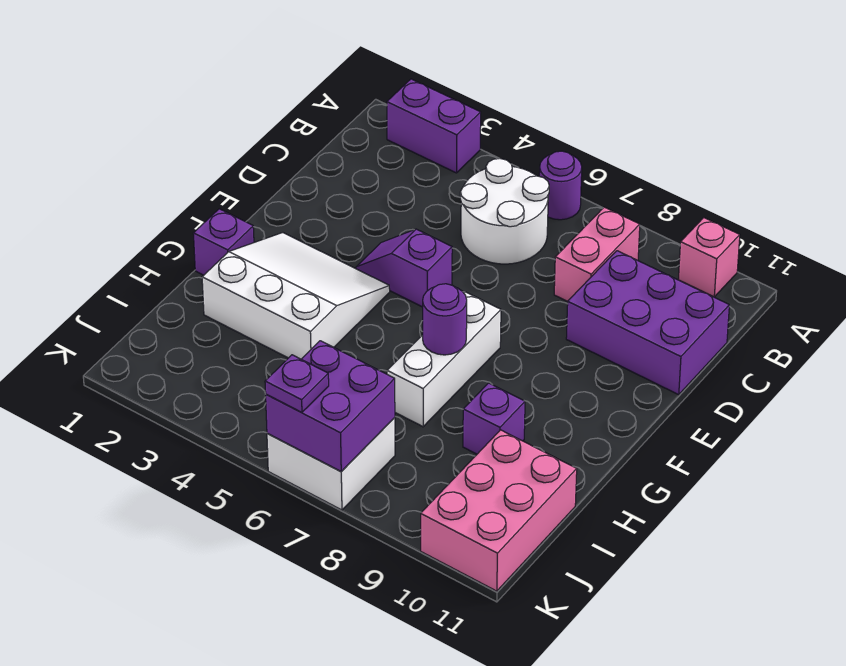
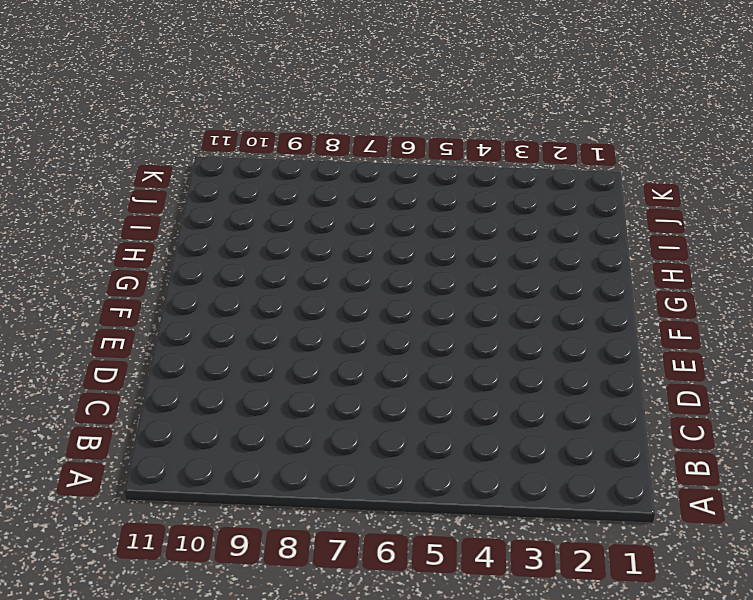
none -> purple brick A2:A3 level 1
none -> purple round brick A6 level 1
none -> pink brick A10 level 1

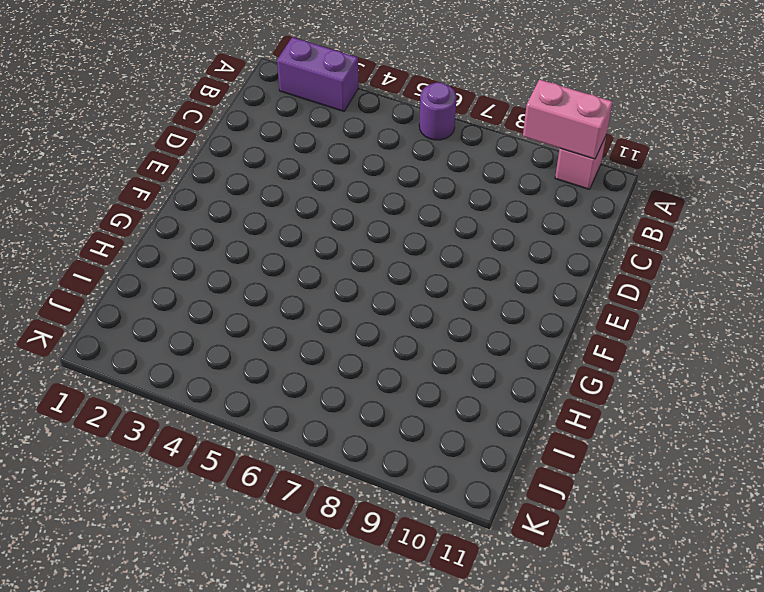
pink brick A9:A10 level 2 -> pink brick B8:C8 level 1
none -> white round brick B5:C6 level 1
none -> purple brick C9:D11 level 1
none -> purple slope E4:E5 level 1 top 5

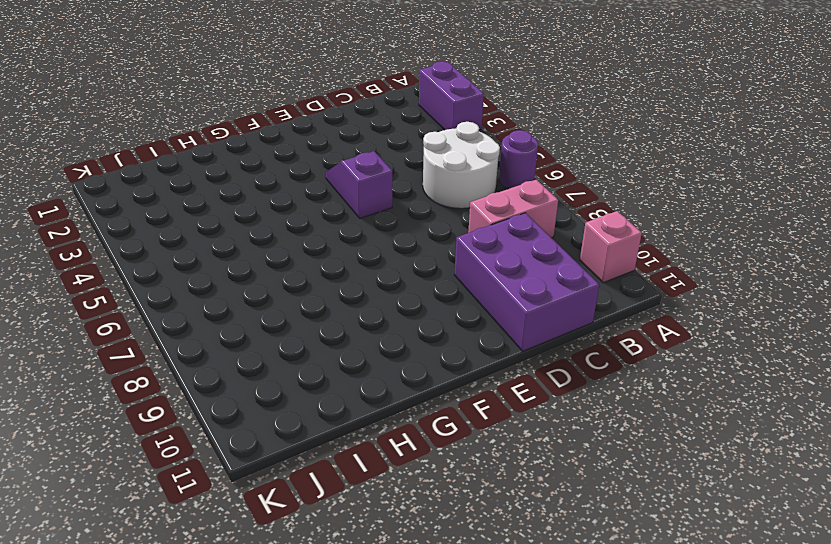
none -> white slope F2:H4 level 1 top H
none -> white brick F7:H7 level 1
none -> purple brick G1 level 1

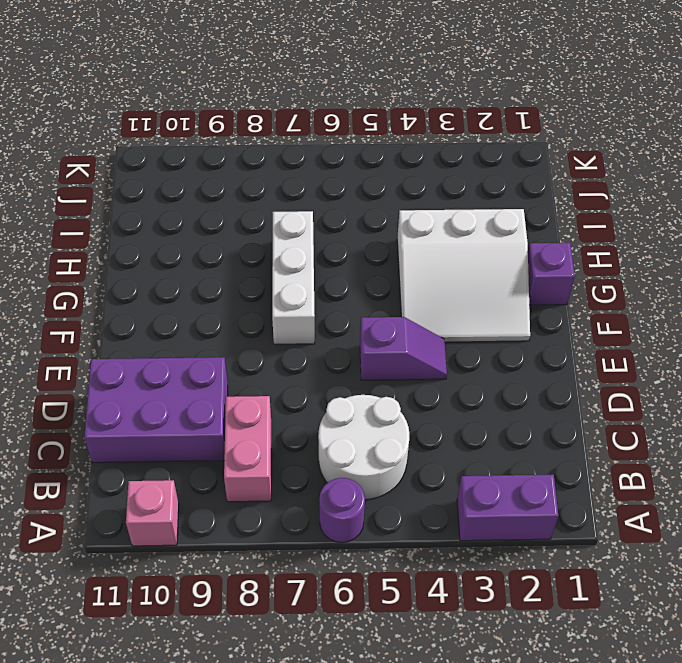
none -> purple brick H9 level 1
none -> pink brick I10:K11 level 1
none -> white brick J6:K7 level 1

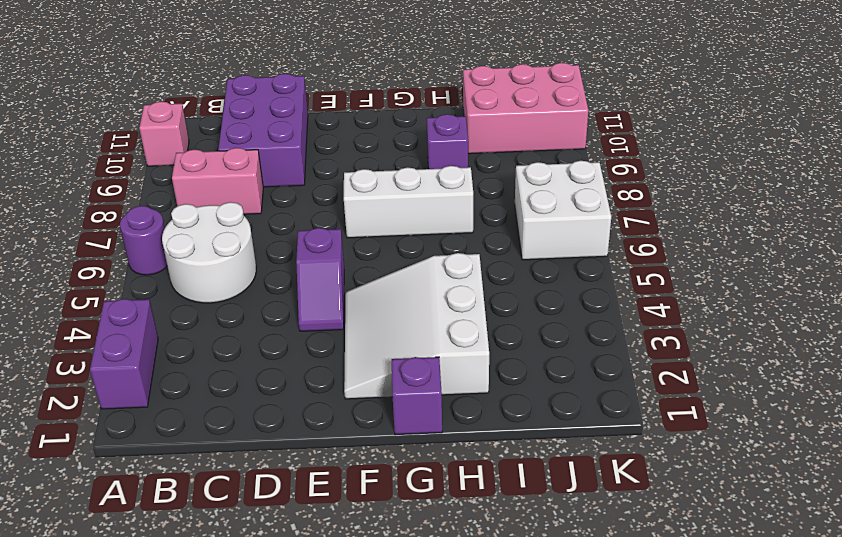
none -> purple round brick G7 level 2
none -> purple brick J6:K7 level 2
none -> purple plate K6 level 3

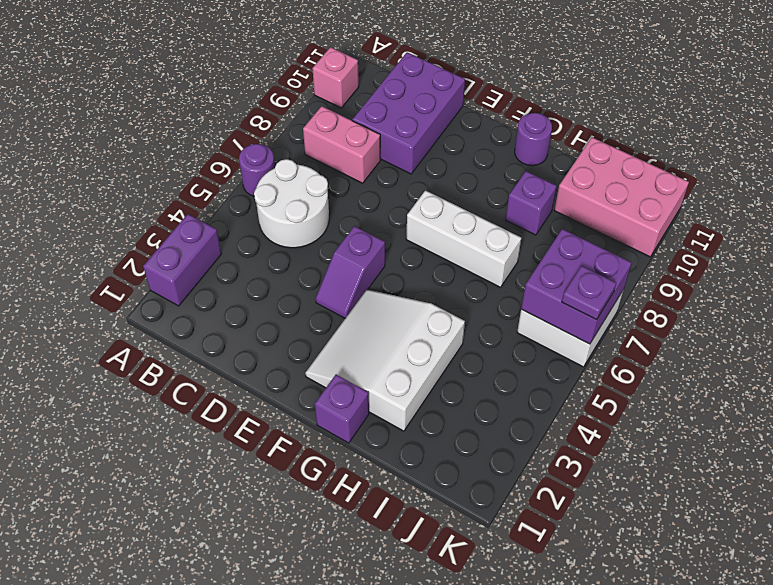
purple round brick G11 level 1 -> purple round brick G7 level 2

